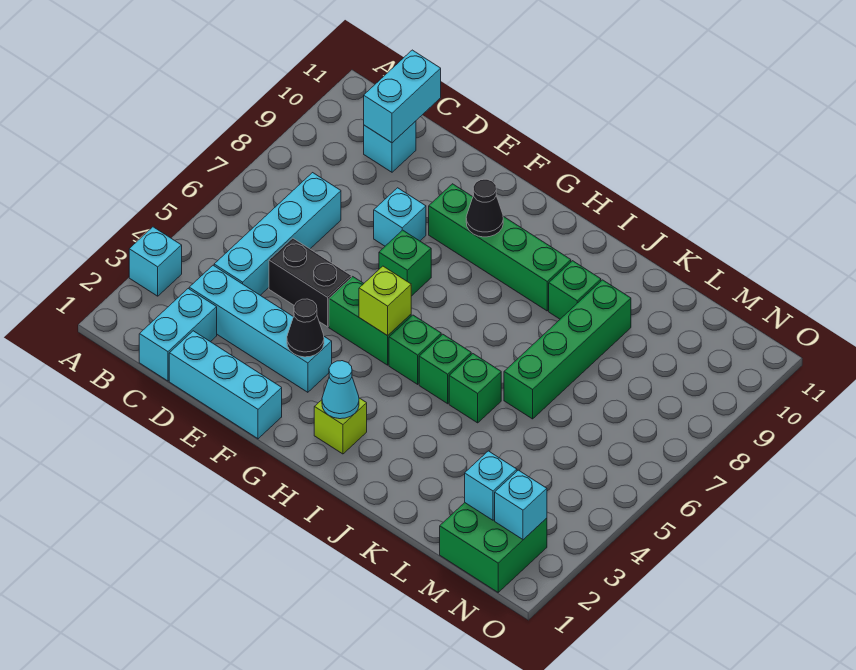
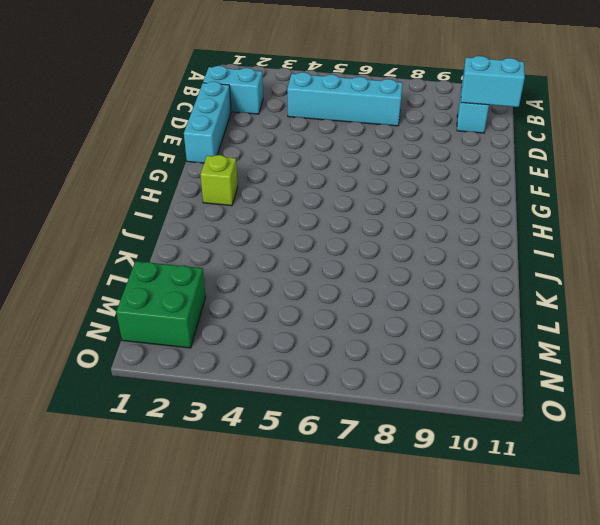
none -> cyan brick A3 level 1
none -> cyan brick C3:F3 level 1
none -> black brick D5:E5 level 1

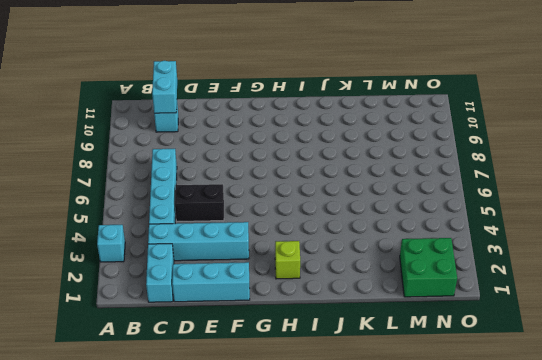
none -> cyan brick E8 level 1
none -> green brick F5:G5 level 1
none -> green brick F7 level 1

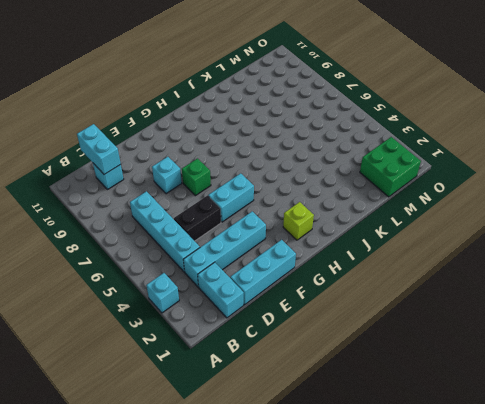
cyan brick F5:G5 level 1 -> green brick F5:G5 level 1
none -> green brick F9:I9 level 1
none -> green brick H5 level 1
none -> green brick I5 level 1

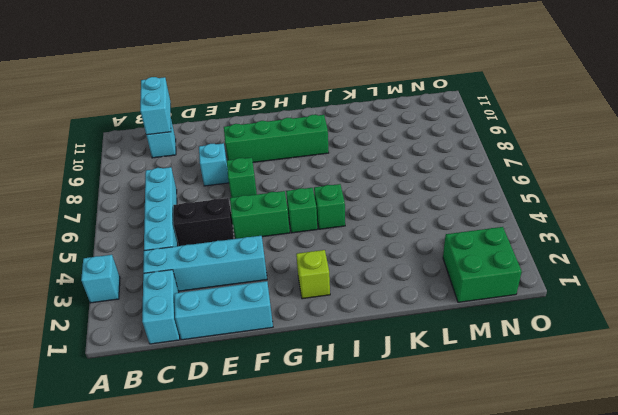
none -> green brick J5 level 1
none -> green brick J9 level 1
none -> green brick K6:K9 level 1

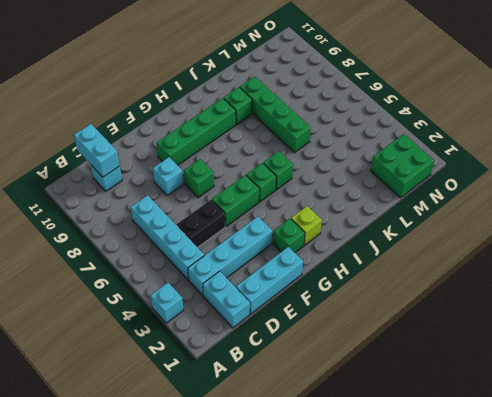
green brick G2 level 1 -> green brick J5 level 1
none -> black cone F3 level 2
none -> lime brick G5 level 2
none -> black cone G9 level 2

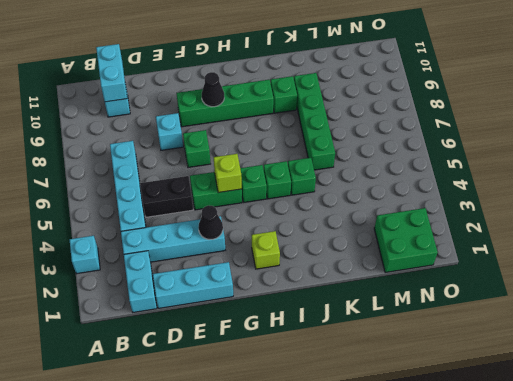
none -> cyan cone H2 level 2
none -> cyan brick M2 level 2
none -> cyan brick N2 level 2

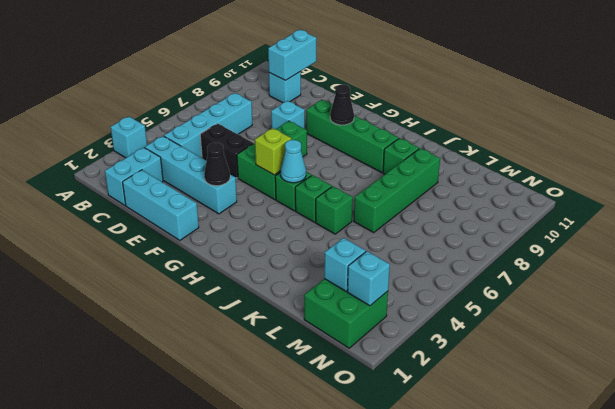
cyan cone H5 level 2 -> cyan cone H2 level 2
none -> lime brick H2 level 1

